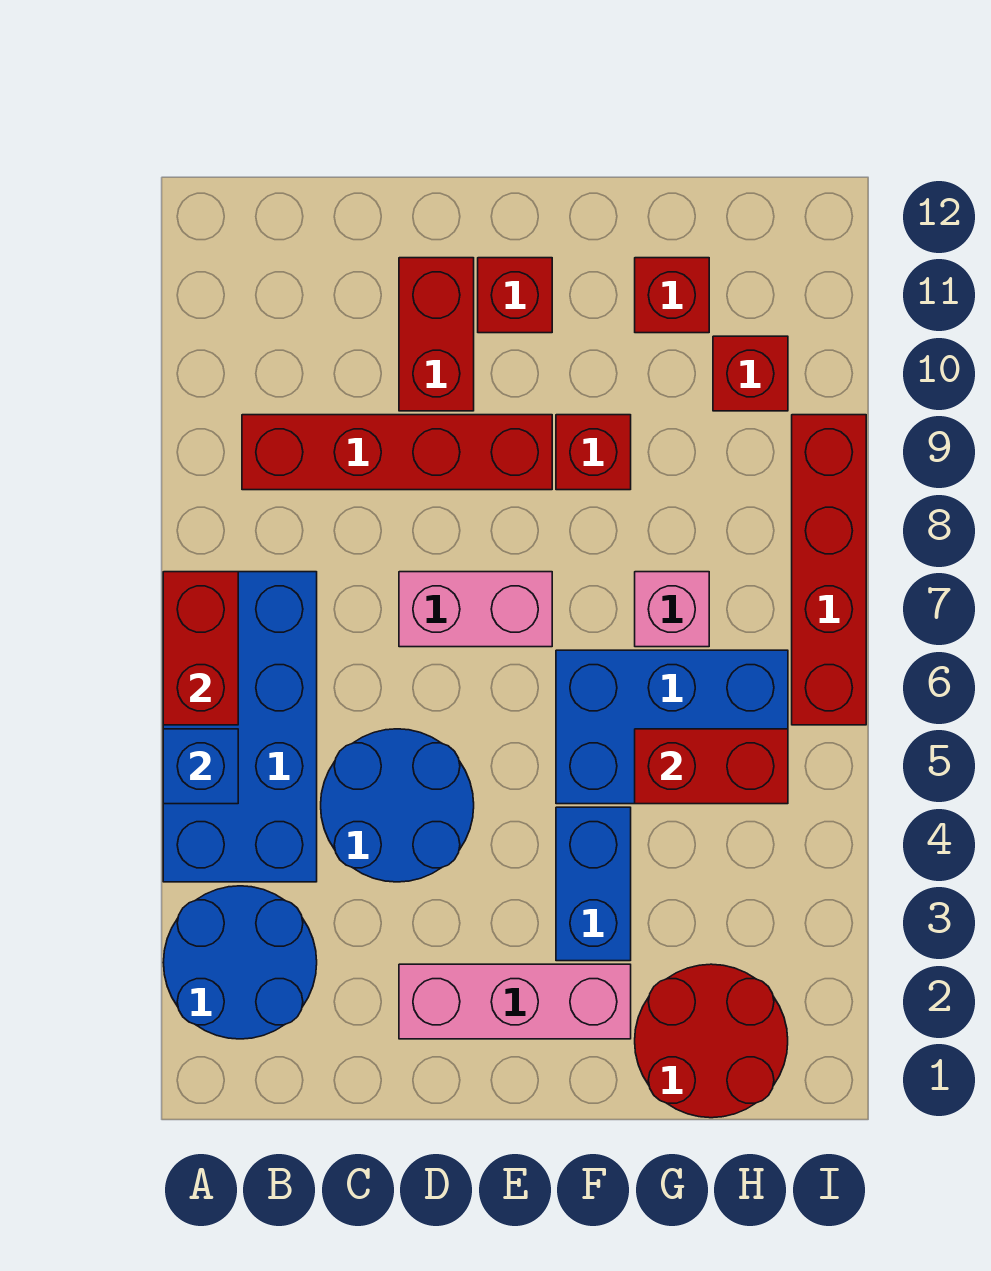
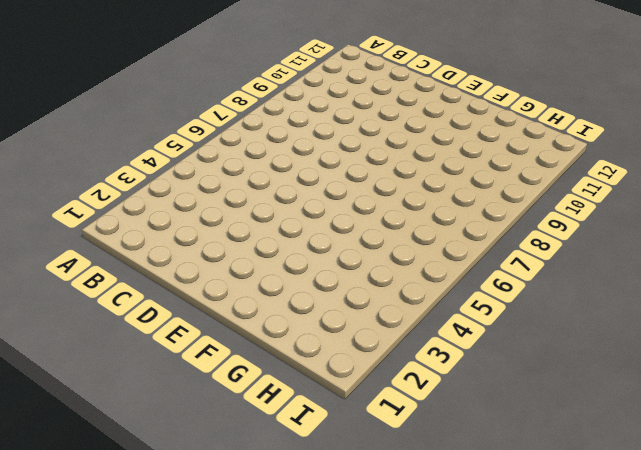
none -> blue round brick A2:B3 level 1
none -> blue brick A4:B7 level 1
none -> red brick B9:E9 level 1

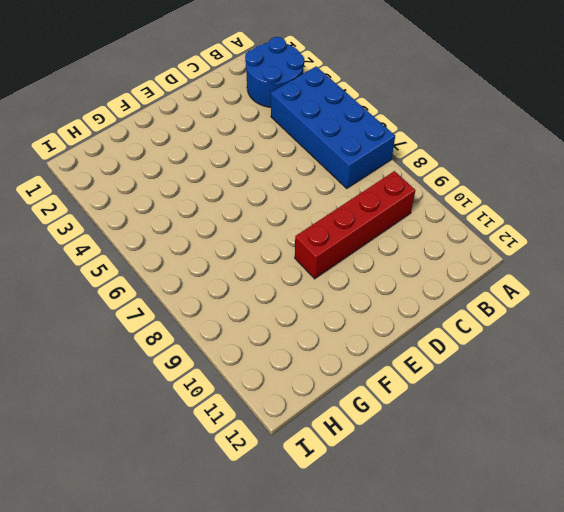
none -> blue round brick C4:D5 level 1
none -> pink brick D2:F2 level 1
none -> pink brick D7:E7 level 1

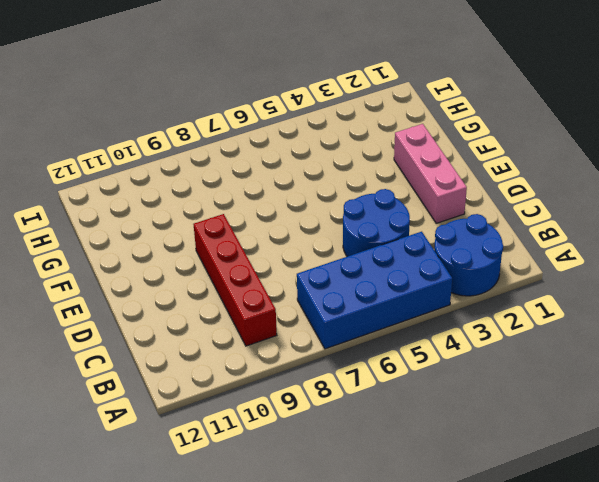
none -> pink brick D7:E7 level 1
none -> red brick D10:D11 level 1
none -> red brick E11 level 1

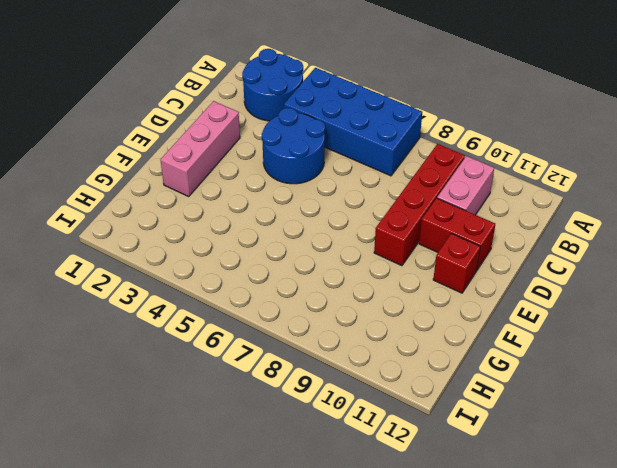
pink brick B10:C10 level 1 -> pink brick D7:E7 level 1
none -> blue brick F3:F4 level 1
none -> blue brick F5:H6 level 1
none -> red brick F9 level 1

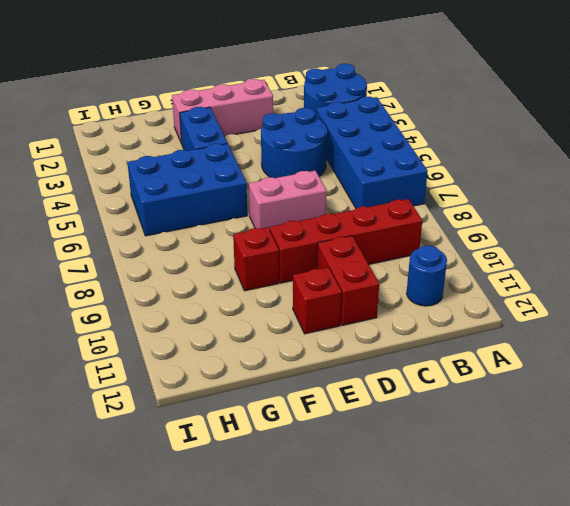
blue round brick B11 level 1 -> none
none -> red round brick G1:H2 level 1
none -> pink brick G7 level 1
none -> red brick G11 level 1

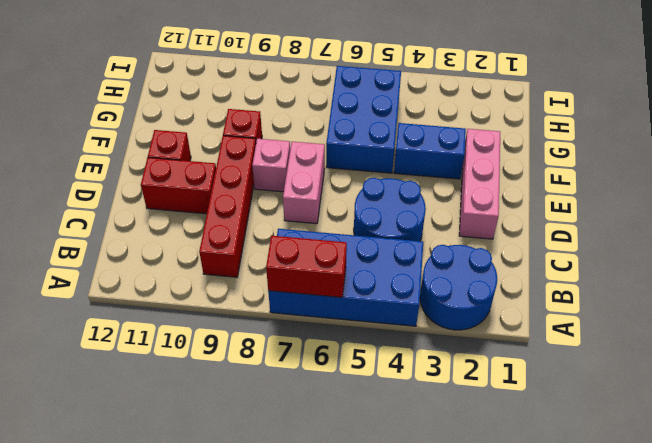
pink brick E8 level 1 -> pink brick G7 level 1
none -> red round brick G1:H2 level 1
none -> red brick G11 level 1
none -> red brick H10 level 1

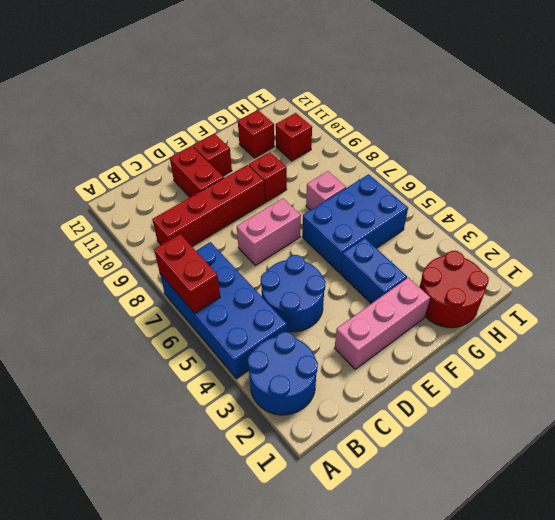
none -> red brick I6:I9 level 1
none -> blue brick A5 level 2
none -> red brick G5:H5 level 2

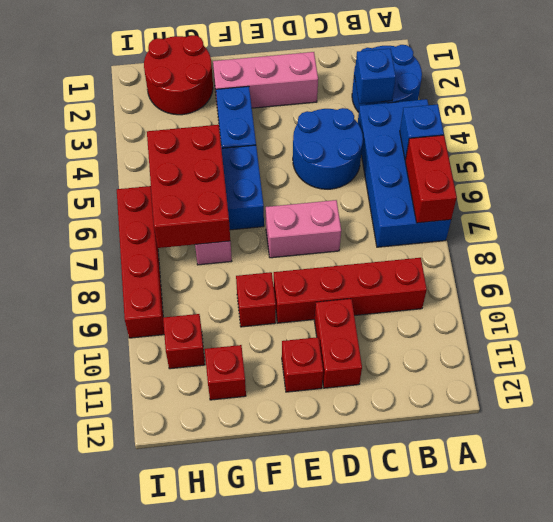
blue brick B3 level 2 -> none
red brick G5:H7 level 2 -> red brick G5:H5 level 2

